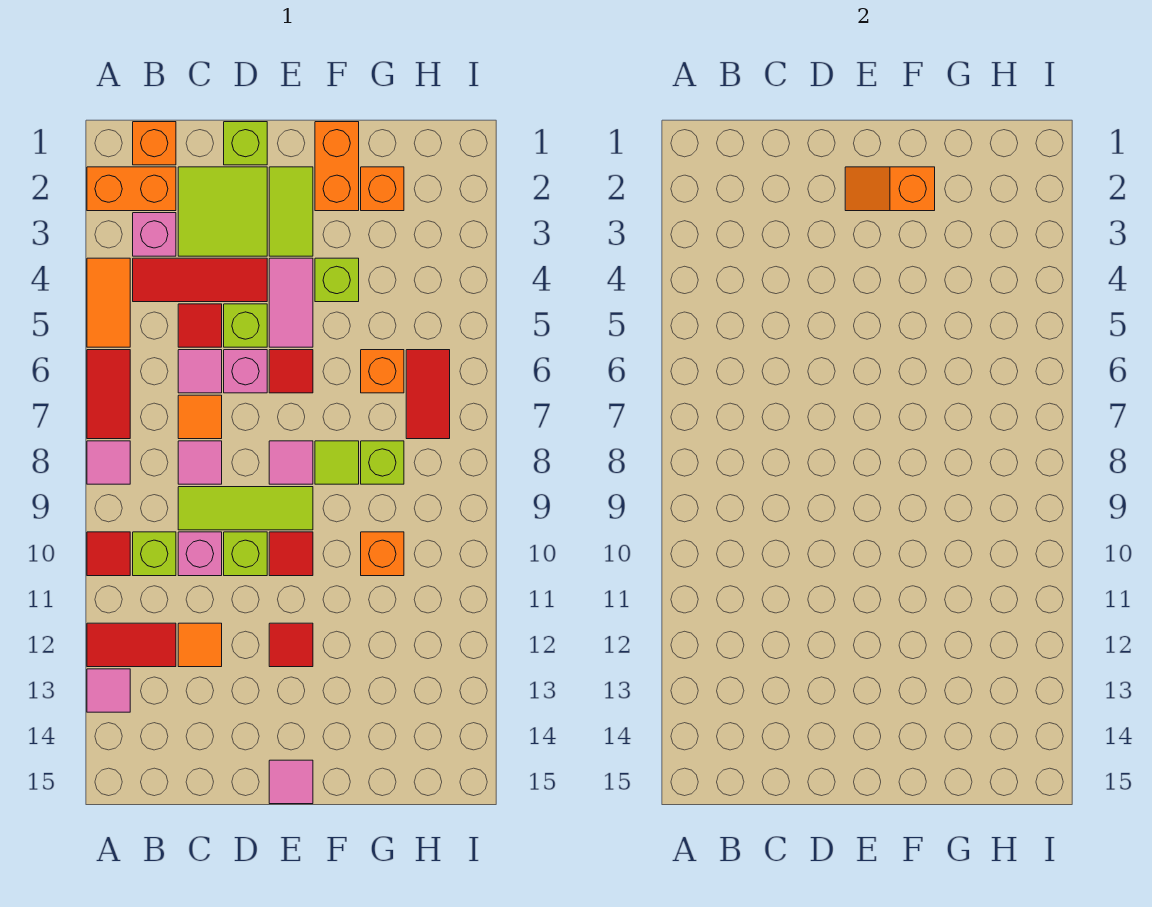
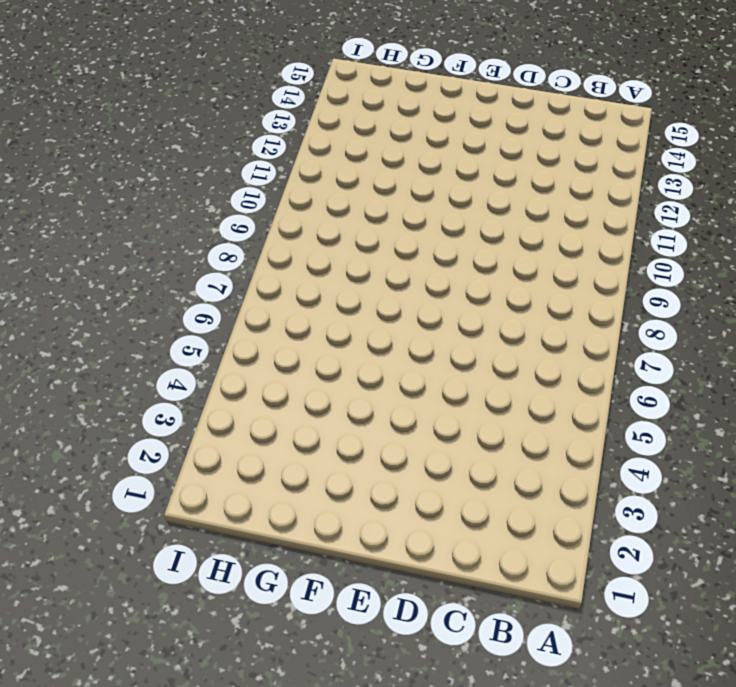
none -> orange brick A2:B2 level 1
none -> orange tile A4:A5 level 1
none -> red tile A6:A7 level 1
none -> pink tile A8 level 1

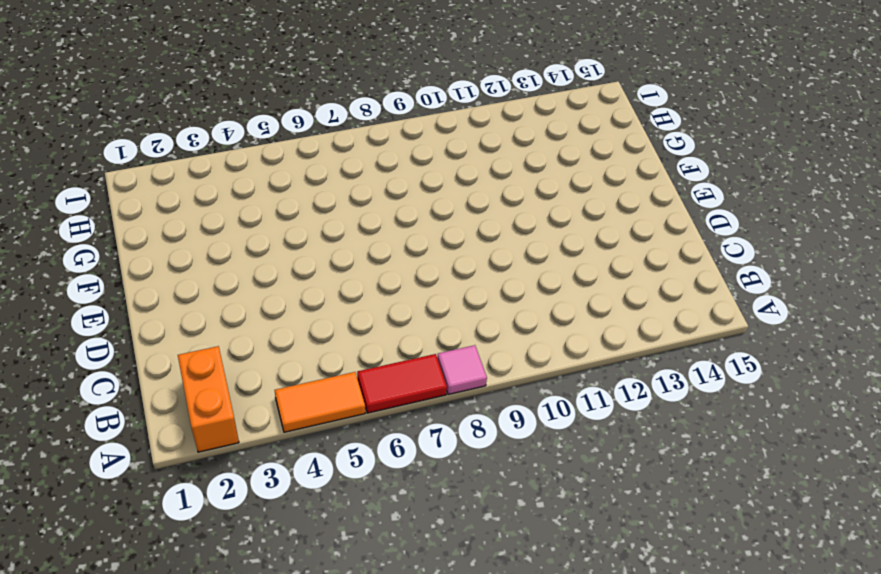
none -> red tile A10 level 1
none -> red tile A12:B12 level 1
none -> pink tile A13 level 1
none -> orange brick B1 level 1

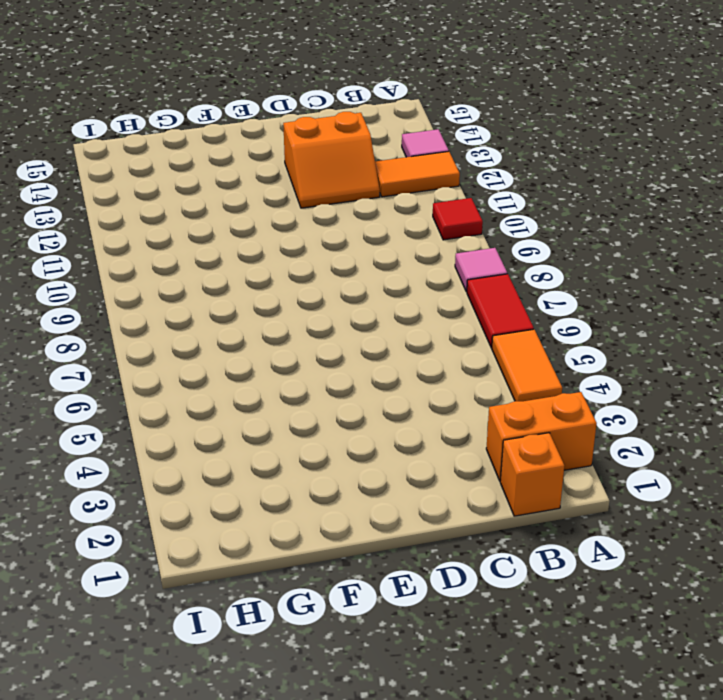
orange tile A12:B12 level 1 -> red tile A12:B12 level 1
orange slope C12:D13 level 1 top 13 -> orange tile C12 level 1
none -> pink brick B3 level 1
none -> red tile B4:D4 level 1
none -> lime brick B10 level 1
none -> lime tile C2:D3 level 1

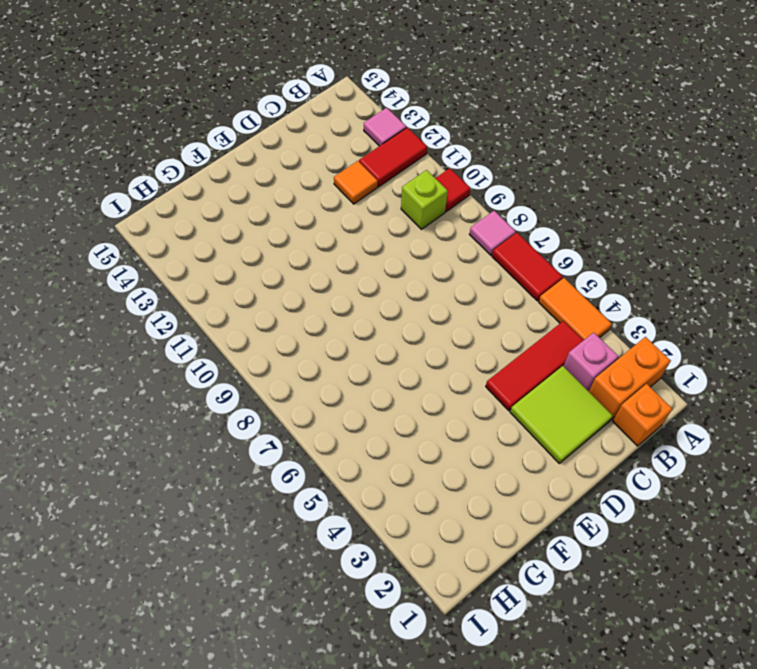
none -> red tile C5 level 1
none -> pink tile C6 level 1
none -> orange tile C7 level 1
none -> pink tile C8 level 1

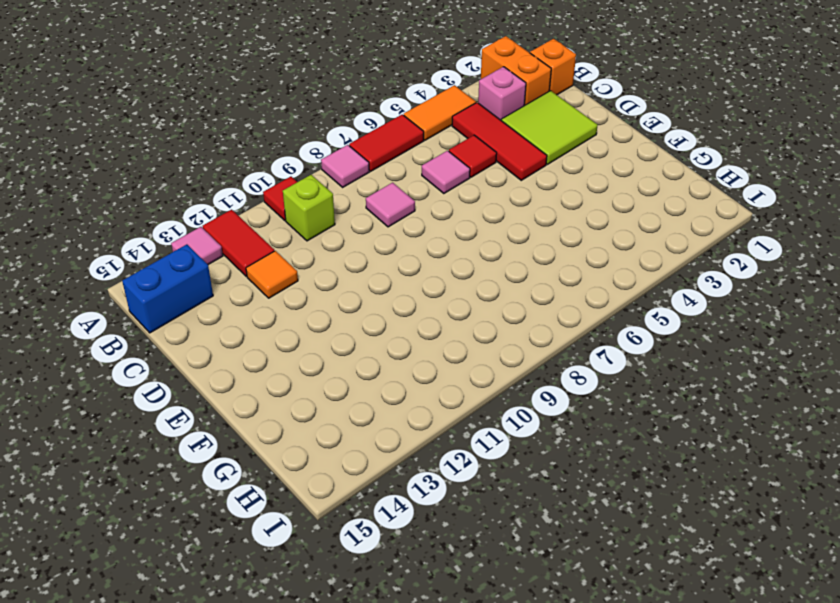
blue brick B14:B15 level 1 -> none
none -> orange tile C7 level 1
none -> lime tile C9:E9 level 1
none -> pink brick C10 level 1
none -> lime brick D1 level 1

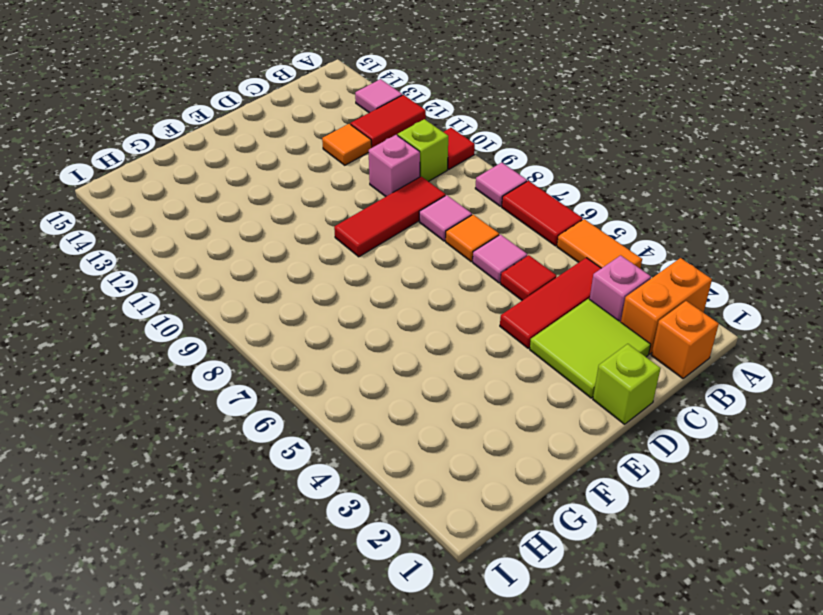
red tile C9:E9 level 1 -> lime tile C9:E9 level 1
none -> lime brick D5 level 1
none -> pink brick D6 level 1
none -> lime brick D10 level 1
none -> lime tile E2:E3 level 1

